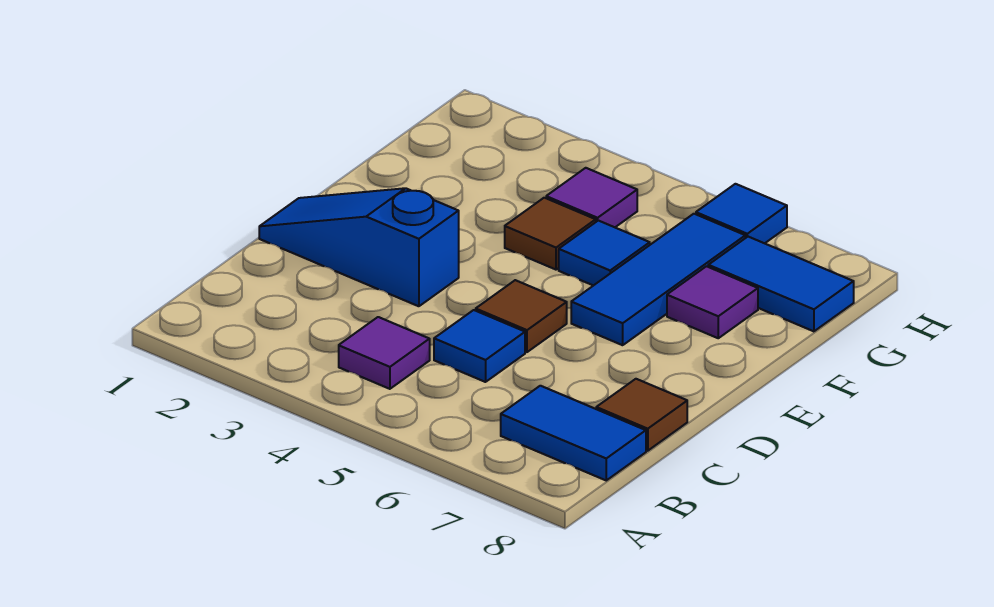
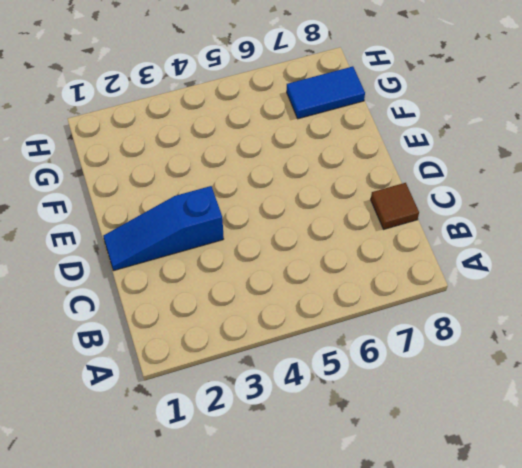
none -> purple tile B4 level 1
none -> blue tile B7:B8 level 1
none -> blue tile C5 level 1

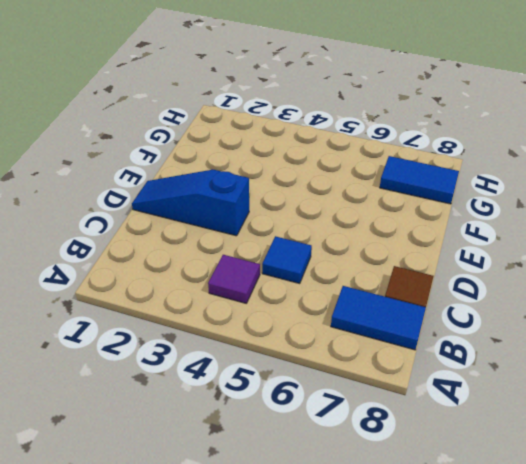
none -> brown tile D5 level 1
none -> blue tile E6:G6 level 1
none -> brown tile F4 level 1

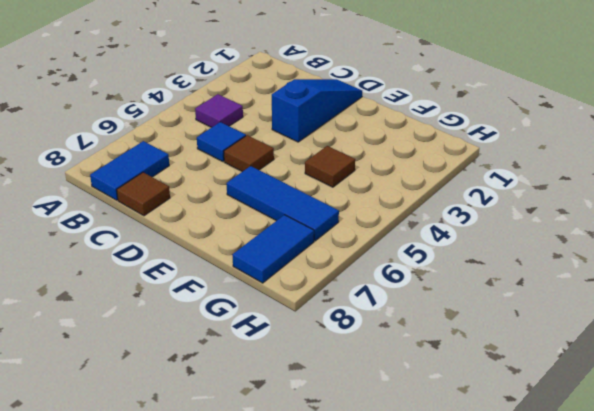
none -> blue tile F5 level 1
none -> purple tile F7 level 1
none -> purple tile G4 level 1

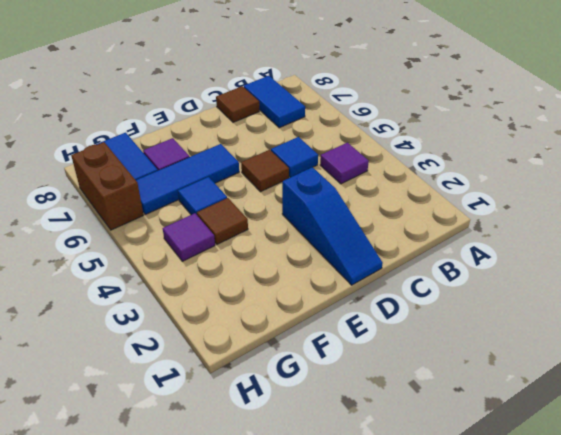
brown brick H6:H7 level 1 -> blue tile H6 level 1

